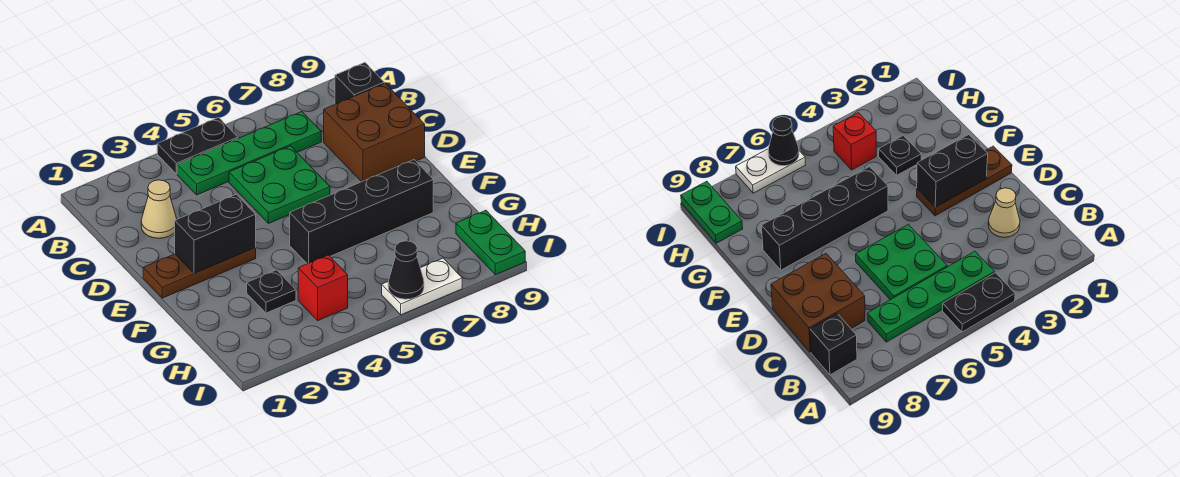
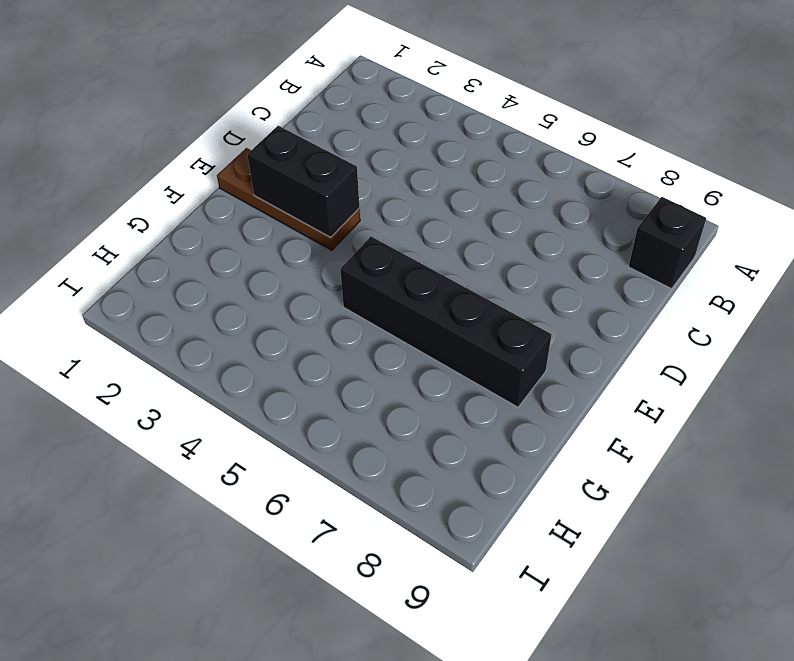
none -> black plate A4:A5 level 1
none -> green plate B4:B7 level 1
none -> tan cone C2 level 1

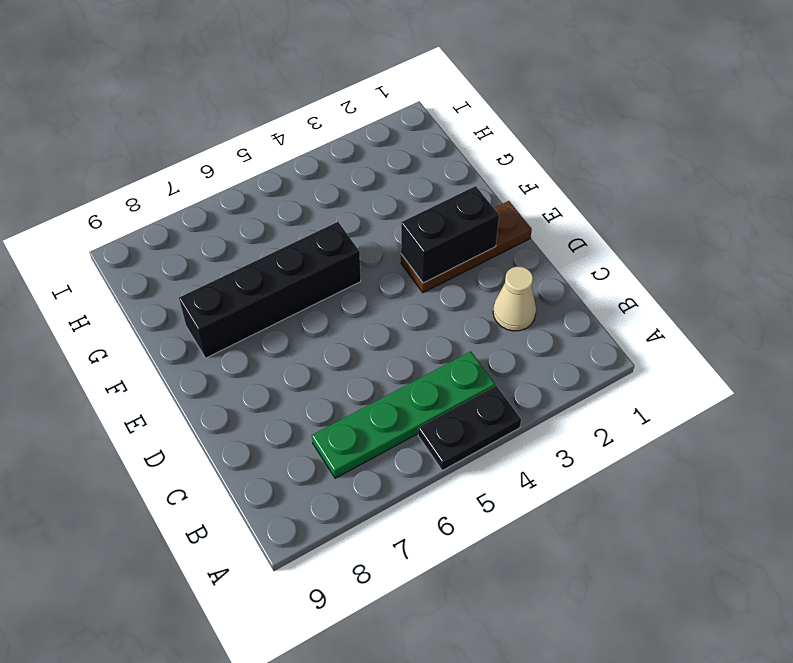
none -> black brick B9 level 1
none -> green plate C5:D6 level 1
none -> brown brick C8:D9 level 1

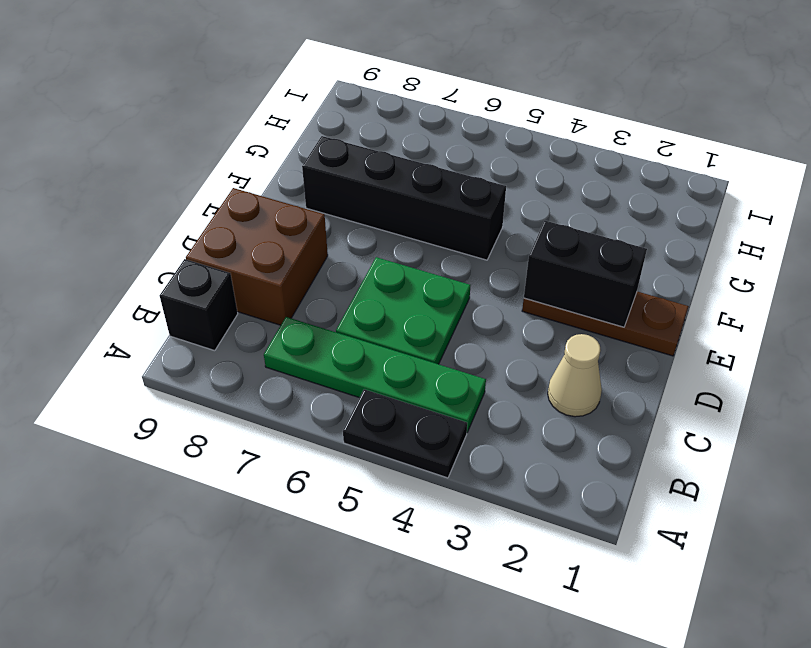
none -> black plate G3 level 1
none -> red brick H4 level 1
none -> green plate H9:I9 level 1

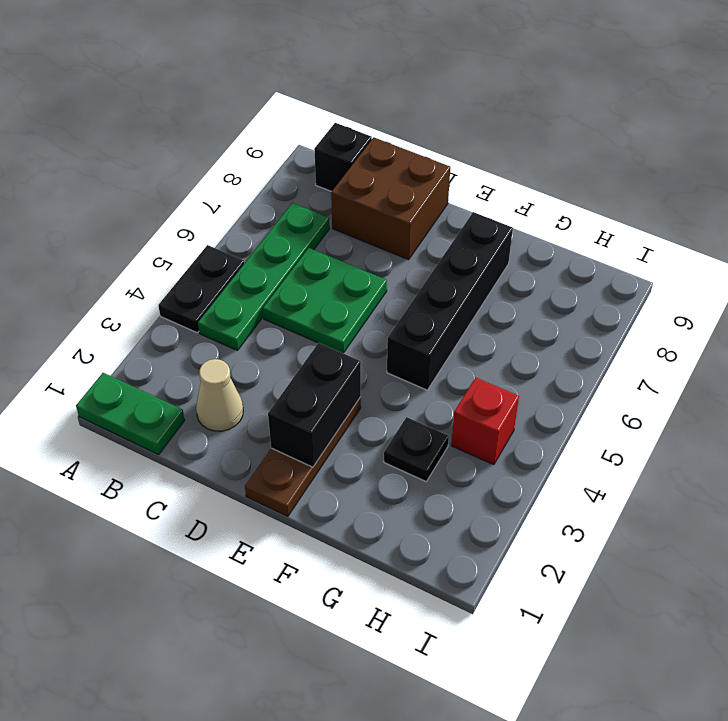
green plate A1:B1 level 1 -> green plate H9:I9 level 1
none -> white plate I6:I7 level 1
none -> black cone I6 level 2

